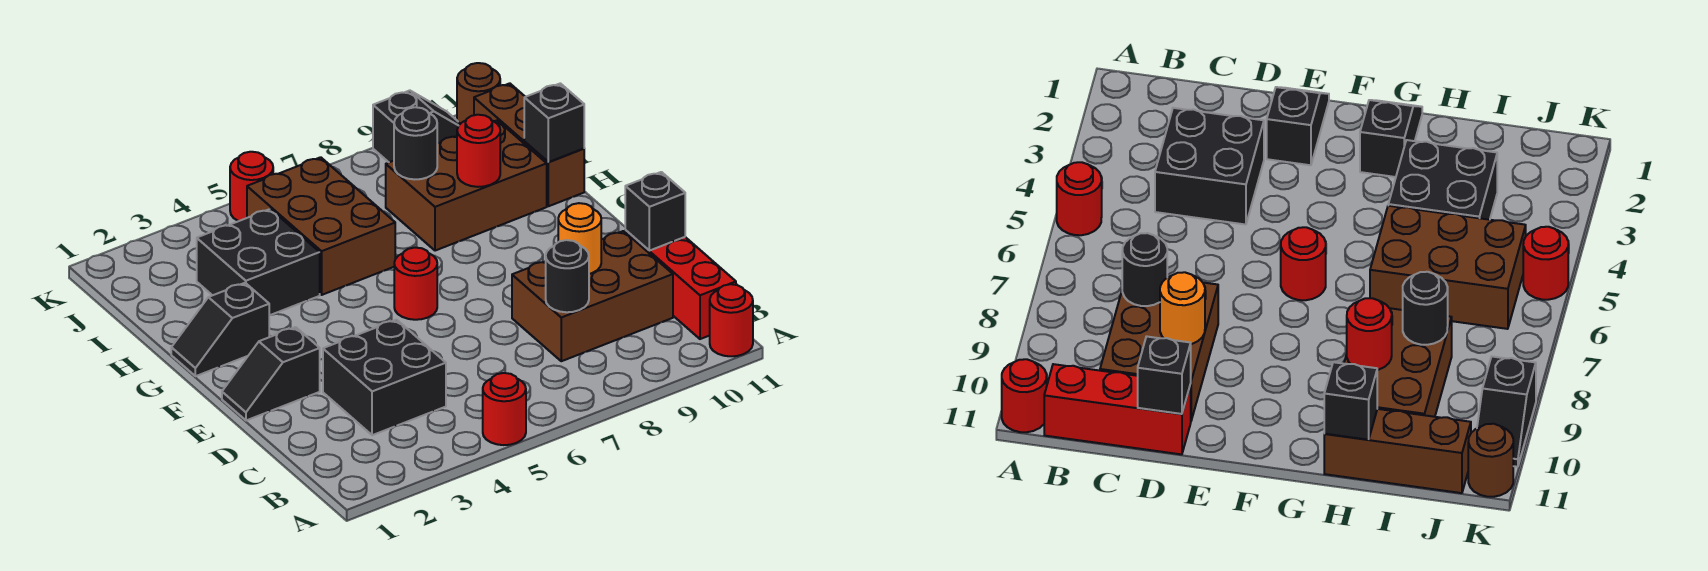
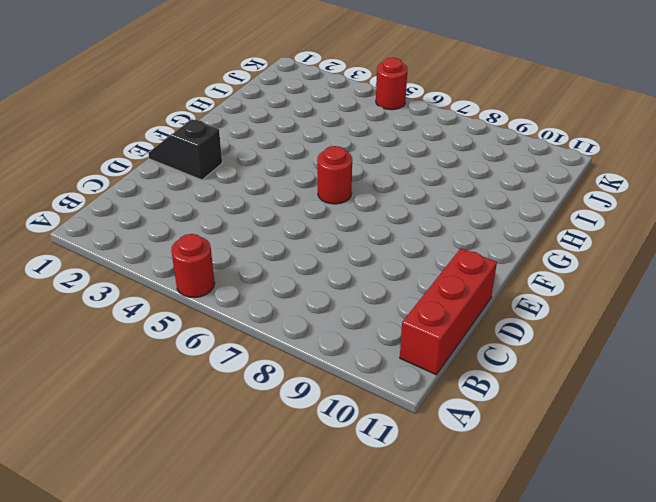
none -> red round brick A11 level 1
none -> black brick C3:D4 level 1
none -> brown brick C8:D10 level 1

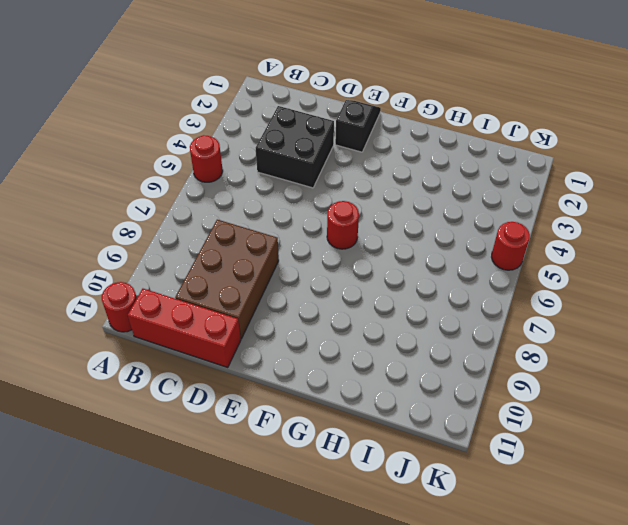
none -> black slope G1:G2 level 1 top 2
none -> black brick H3:I4 level 1
none -> brown brick H5:J6 level 1

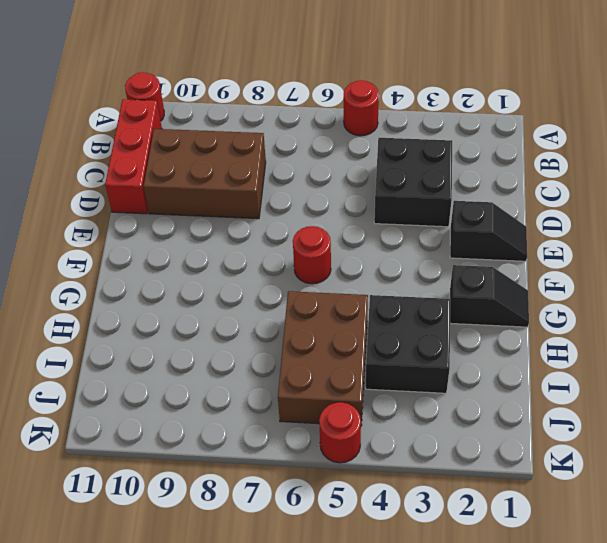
none -> brown brick H8:I10 level 1
none -> brown brick H11:J11 level 1
none -> black slope K9:K10 level 1 top 9

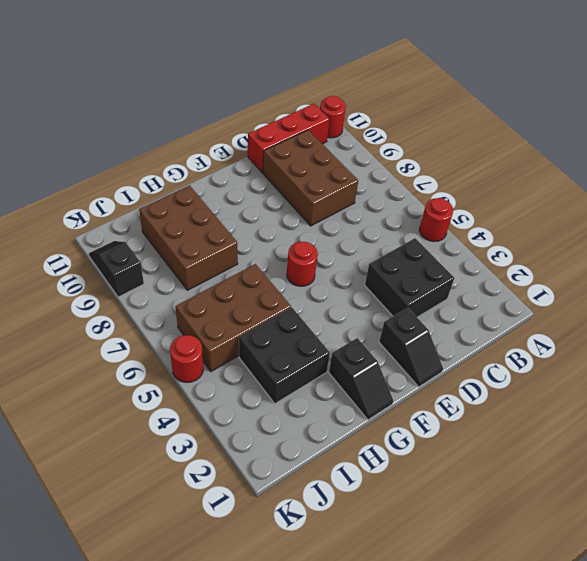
none -> brown brick H11:J11 level 1
none -> brown round brick K11 level 1
none -> black round brick C8 level 2

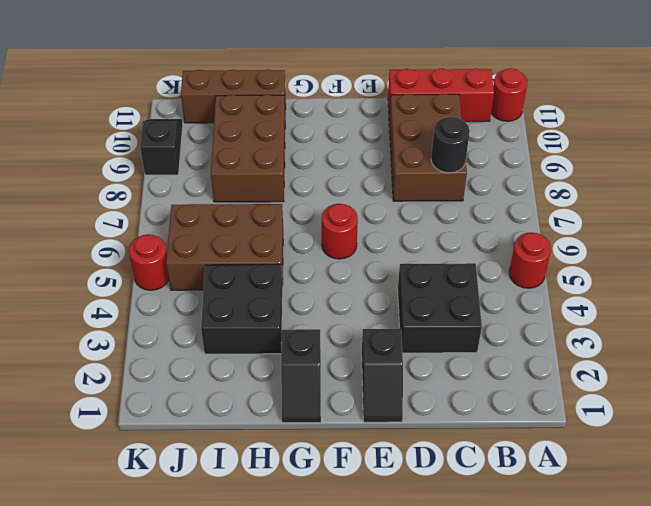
none -> brown round brick K11 level 1
none -> orange round brick D9 level 2
none -> black brick D11 level 2

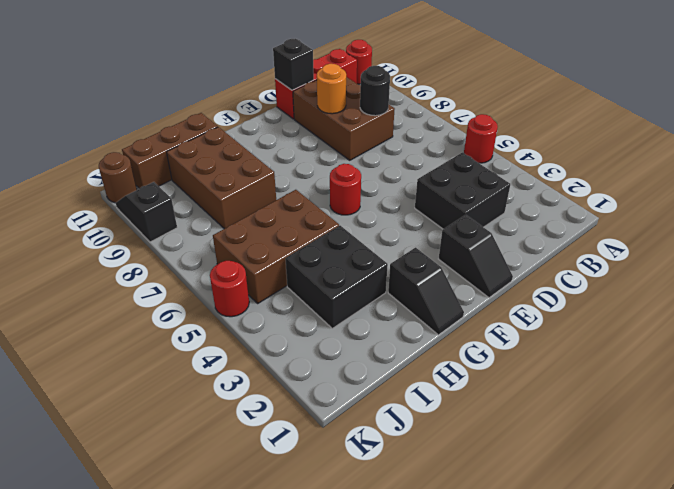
none -> red round brick H9 level 2
none -> black brick H11 level 2
none -> black round brick I8 level 2

